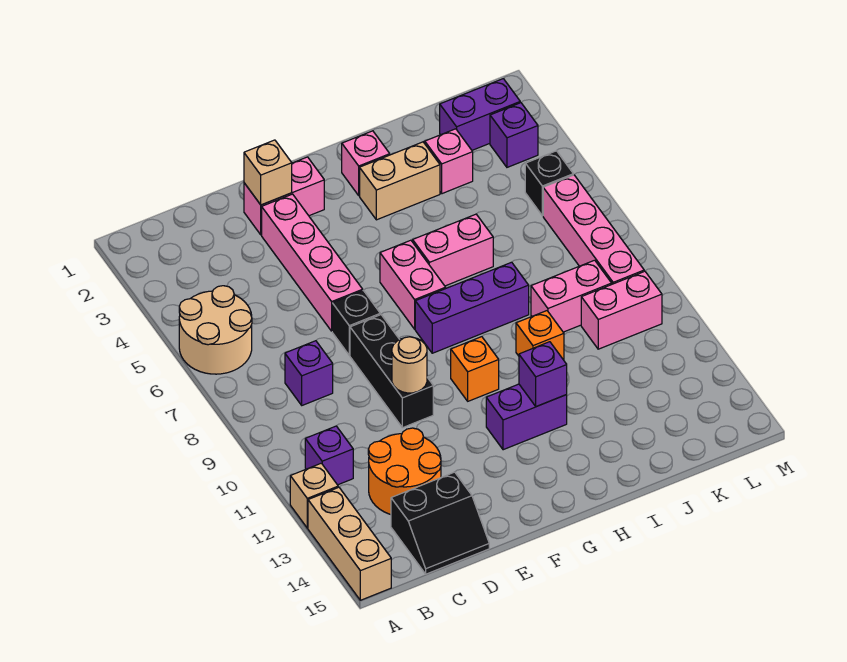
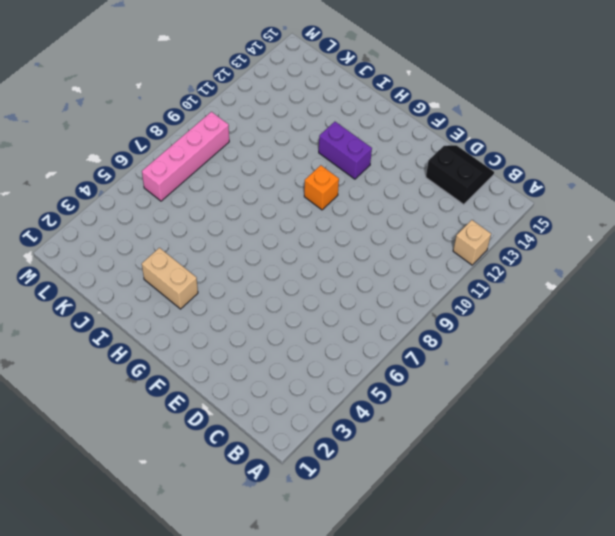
none -> tan round brick A5:B6 level 1
none -> tan brick A13:A15 level 1
none -> purple brick B11 level 1

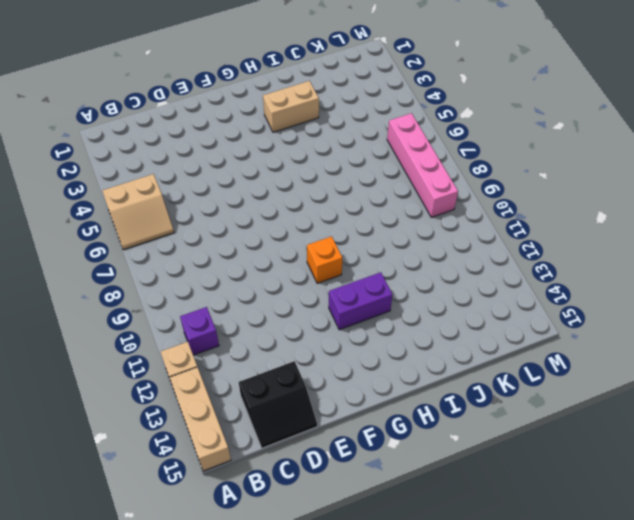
tan slope A5:B6 level 1 top 5 -> tan round brick A5:B6 level 1
none -> purple brick C8 level 1
none -> orange round brick C12:D13 level 1
none -> pink brick E2:F2 level 1

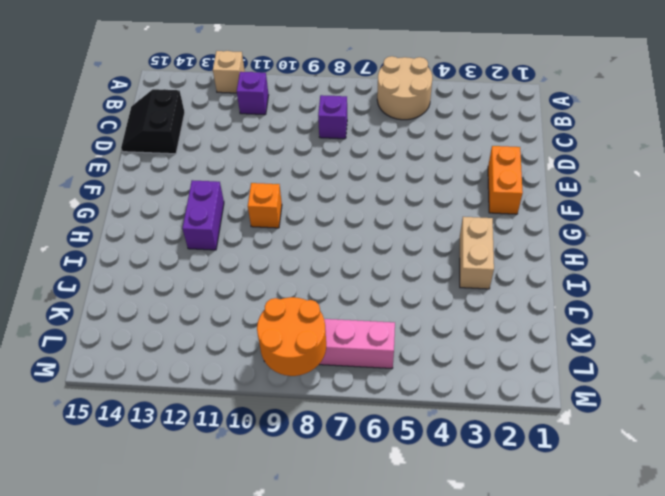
orange brick E2:F2 level 1 -> pink brick E2:F2 level 1
orange round brick L8:M9 level 2 -> orange round brick C12:D13 level 1
none -> tan brick A13:A15 level 1
none -> pink brick E3:E6 level 1
none -> black brick E7 level 1

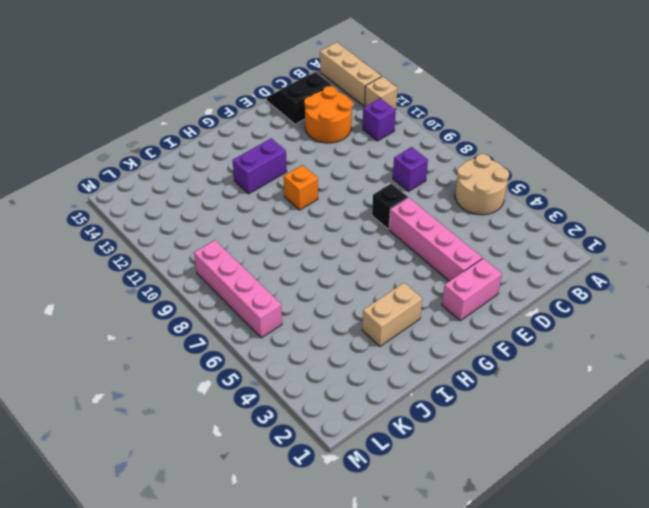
none -> black brick E8:E10 level 1
none -> pink brick G6:G7 level 1
none -> purple brick G8:I8 level 1

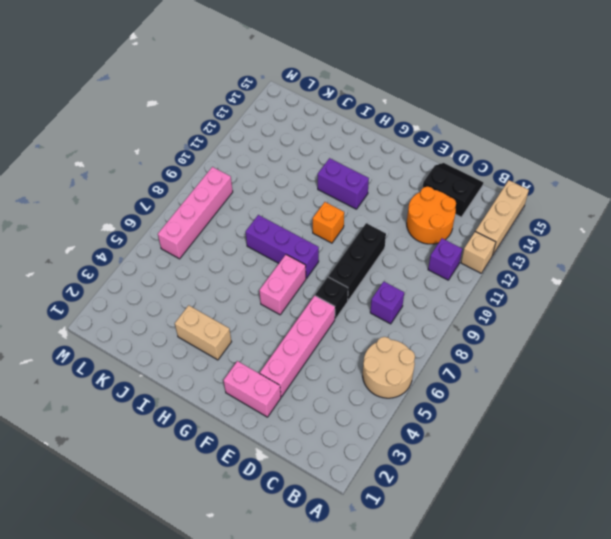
none -> pink brick H2 level 1
none -> pink brick H6:I6 level 1
none -> orange brick I10 level 1

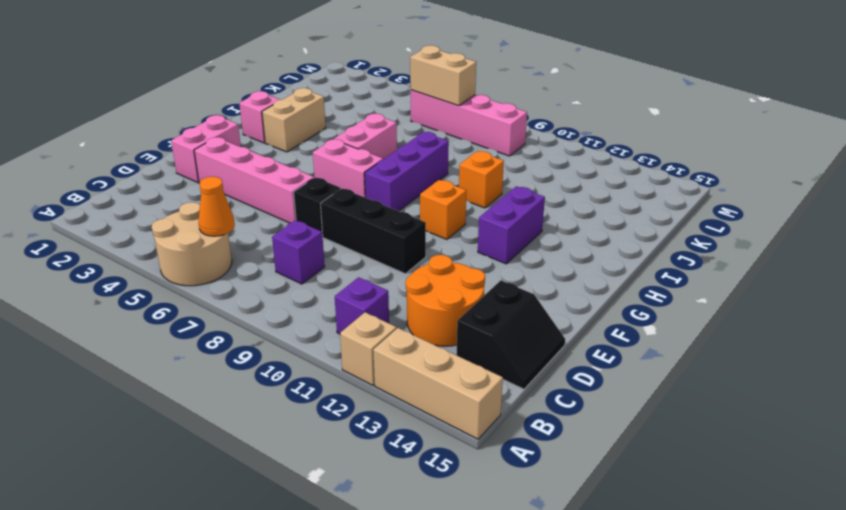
orange cone B6 level 2 -> none
tan brick L6:L7 level 2 -> none
none -> pink brick J3 level 1
none -> pink brick J9:K9 level 1
none -> purple brick K2:L2 level 1

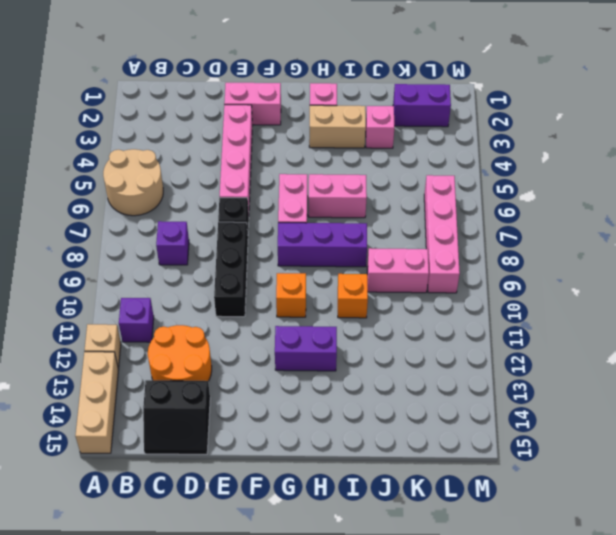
none -> pink brick K10:L10 level 1
none -> purple brick L3 level 1
none -> black brick L5 level 1

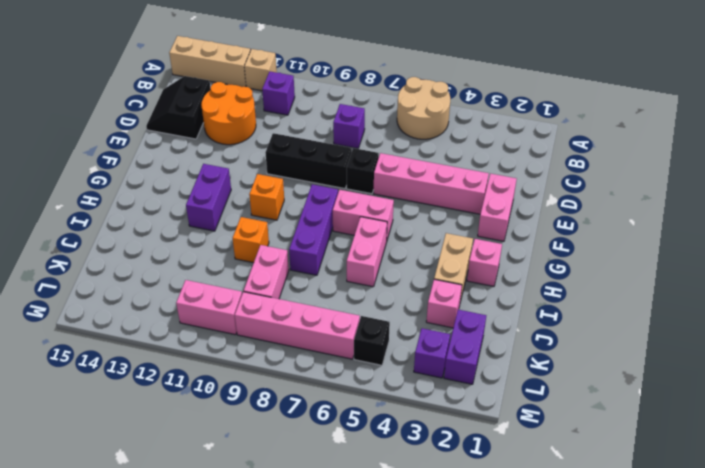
pink brick L10:L11 level 1 -> pink brick K10:L10 level 1
none -> tan brick E2 level 2
none -> tan round brick E10 level 2
none -> purple brick H12 level 2

